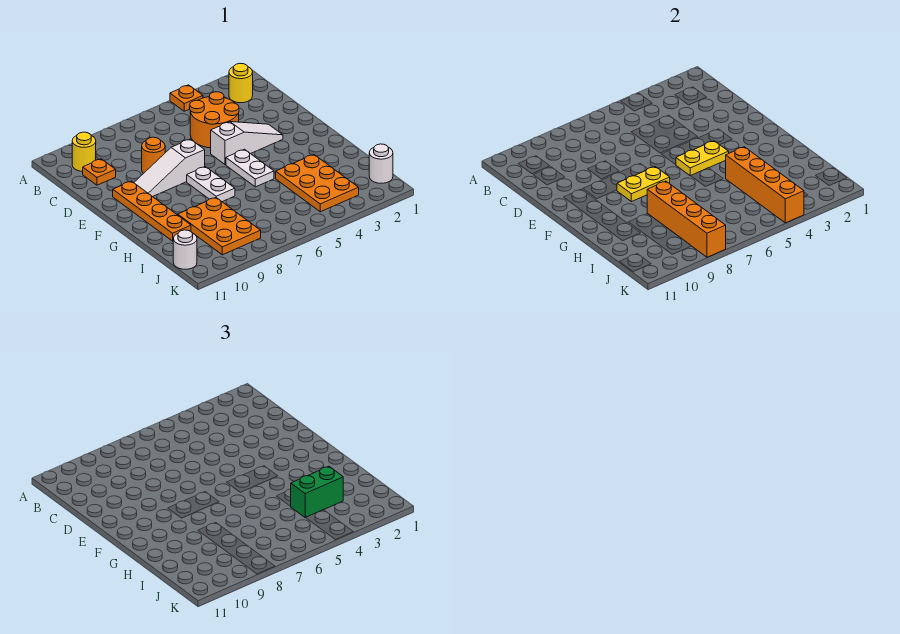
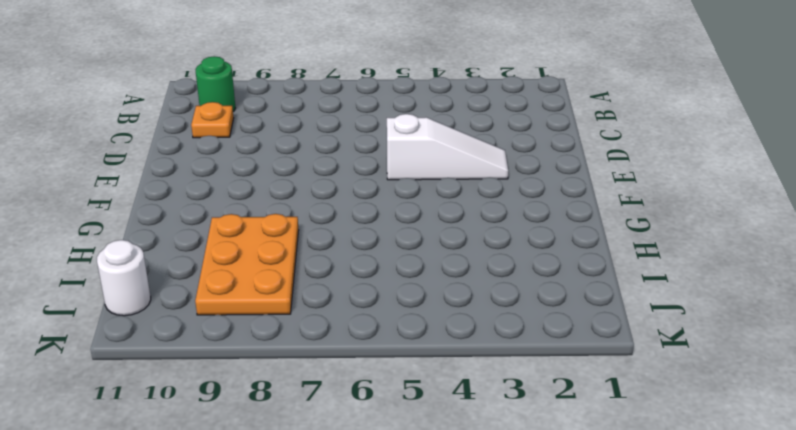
green round brick B10 level 1 -> yellow round brick B10 level 1
none -> orange plate A4 level 1
none -> yellow round brick B2 level 1
none -> orange round brick C4:D5 level 1

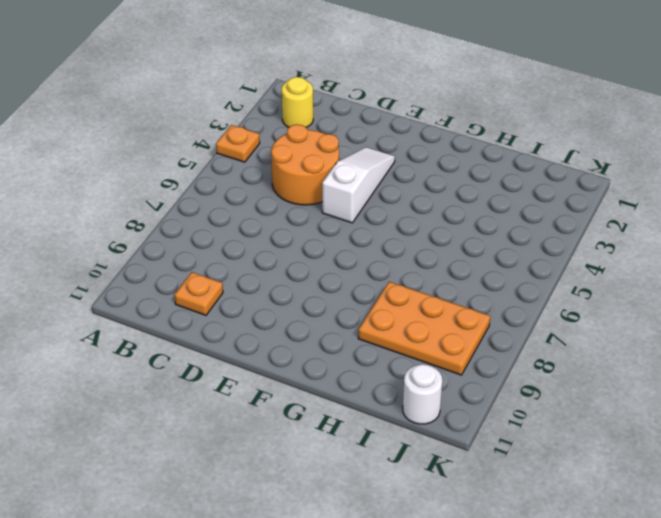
none -> yellow round brick B10 level 1
none -> orange round brick D8 level 1
none -> white slope E7:E9 level 1 top 7

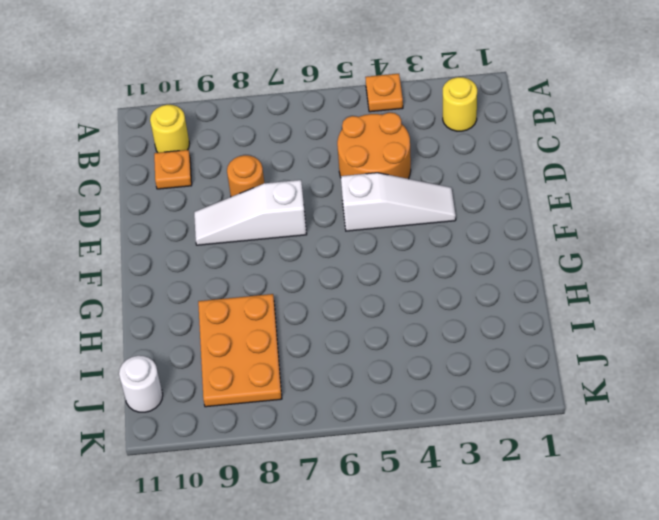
none -> orange plate E10:H10 level 1
none -> white plate F5:G5 level 1
none -> white plate F7:G7 level 1

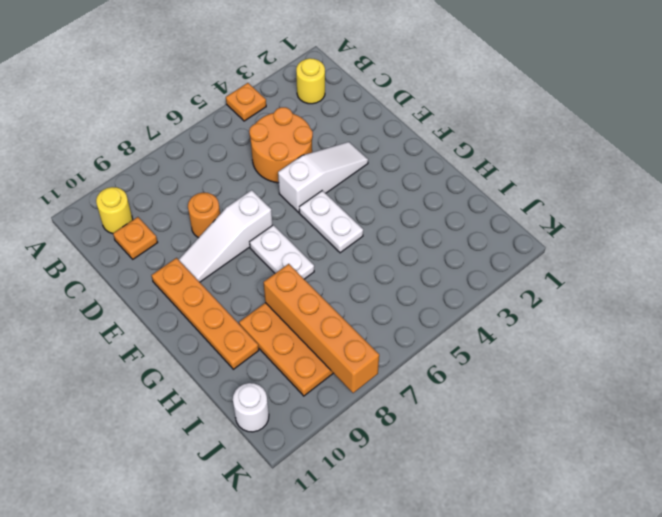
none -> orange plate H3:J4 level 1
none -> white round brick J1 level 1
none -> yellow plate F4:F5 level 2

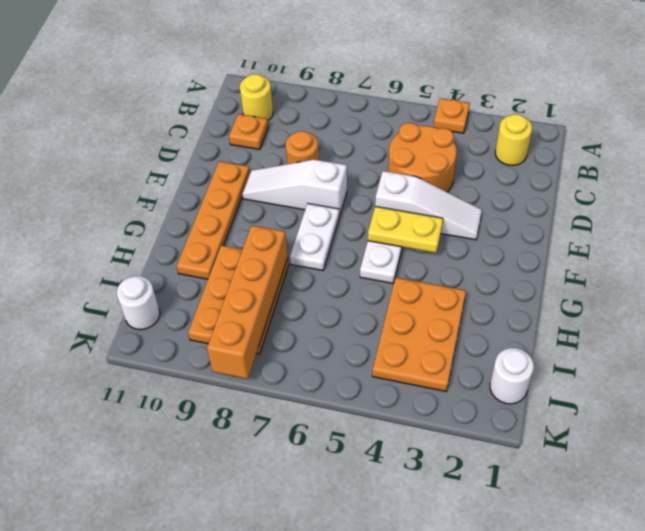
none -> yellow plate F7:F8 level 2
none -> orange brick H4:K4 level 2
none -> green brick I3:I4 level 3

